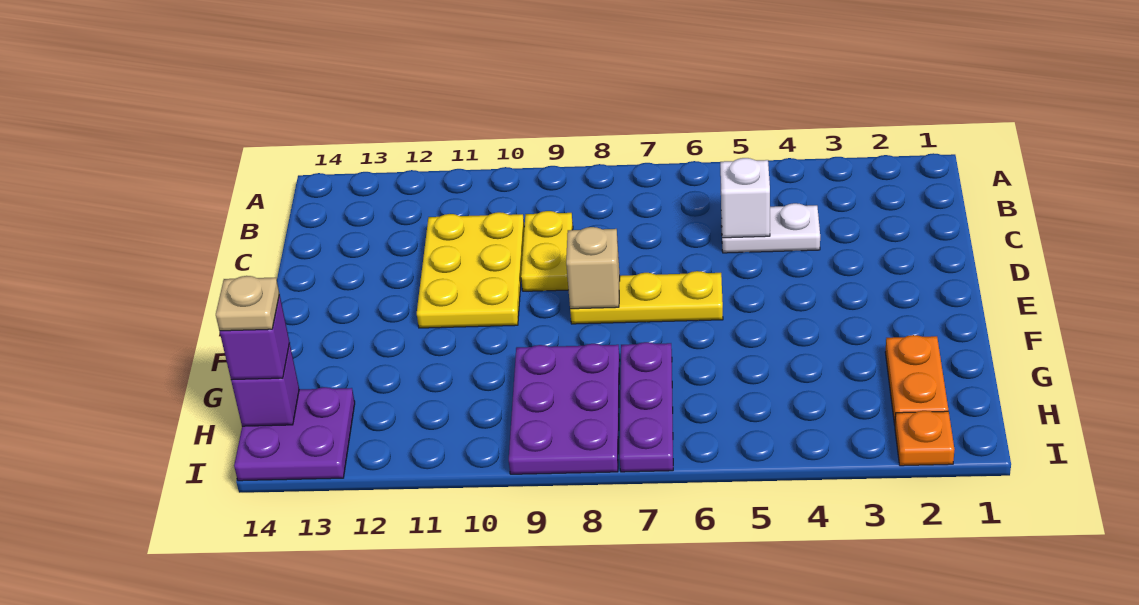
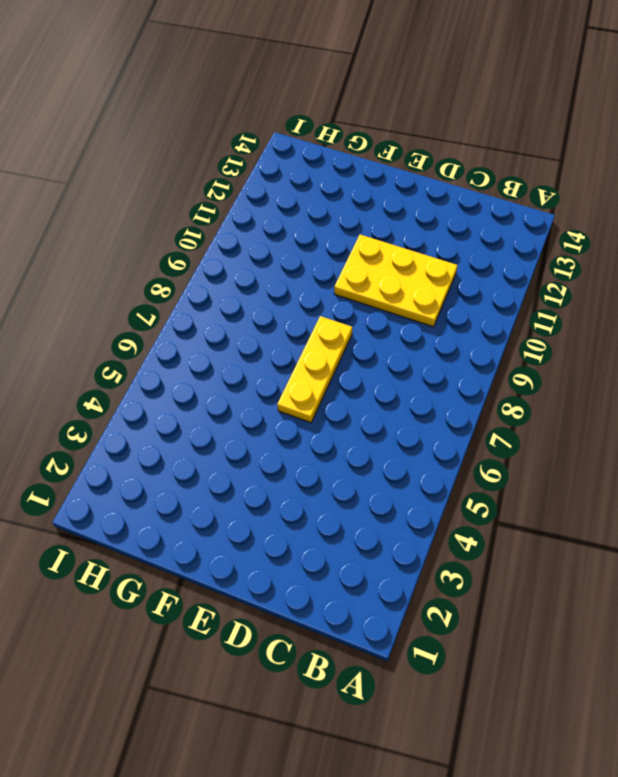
none -> white plate C4:C5 level 1
none -> yellow plate C9:D9 level 1
none -> orange plate G2:H2 level 1

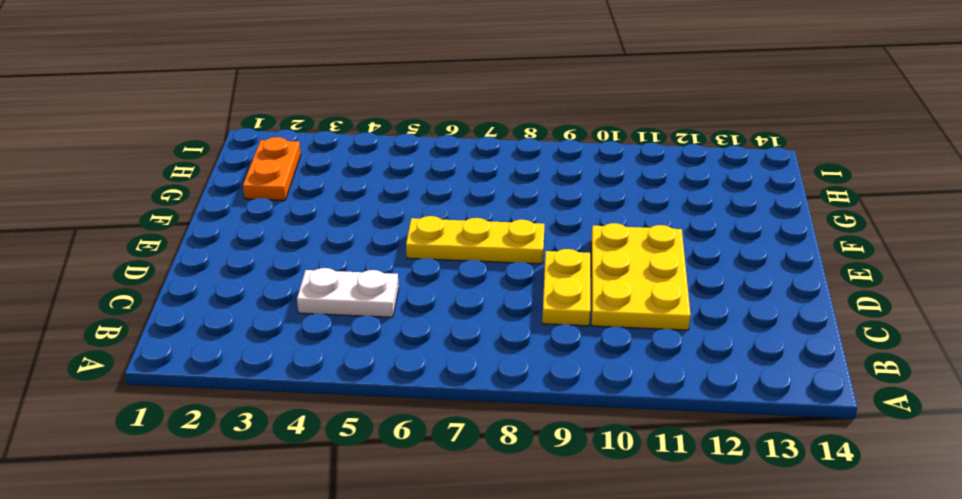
none -> purple plate G7:I7 level 1
none -> purple plate G8:I9 level 1
none -> purple plate H13:I14 level 1

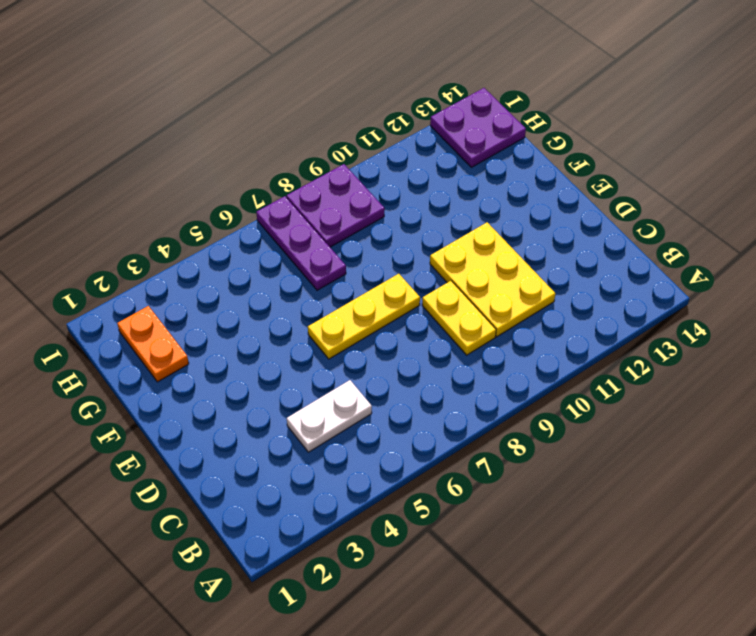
purple plate H8:I9 level 1 -> purple plate G8:I9 level 1
none -> orange plate I2 level 1
none -> white brick C5 level 2
none -> tan brick E8 level 2

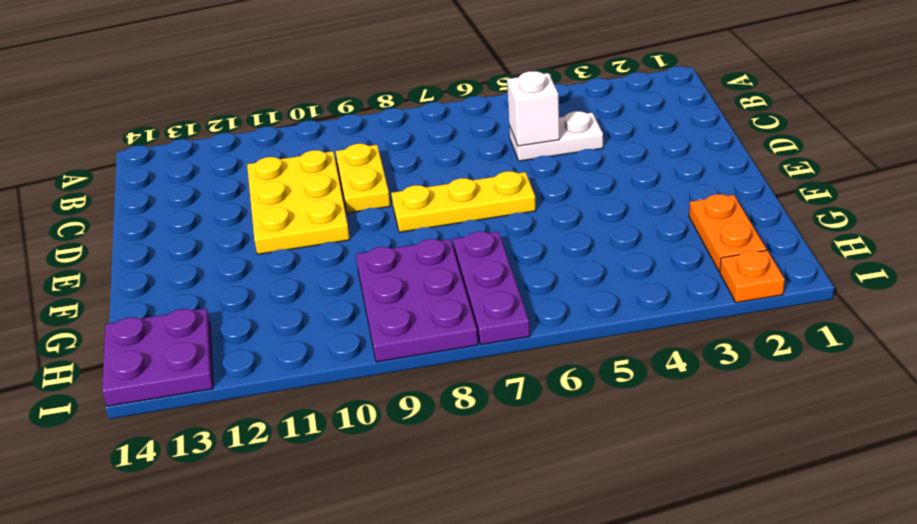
none -> tan brick E8 level 2
none -> purple brick H14 level 2
none -> purple brick H14 level 3

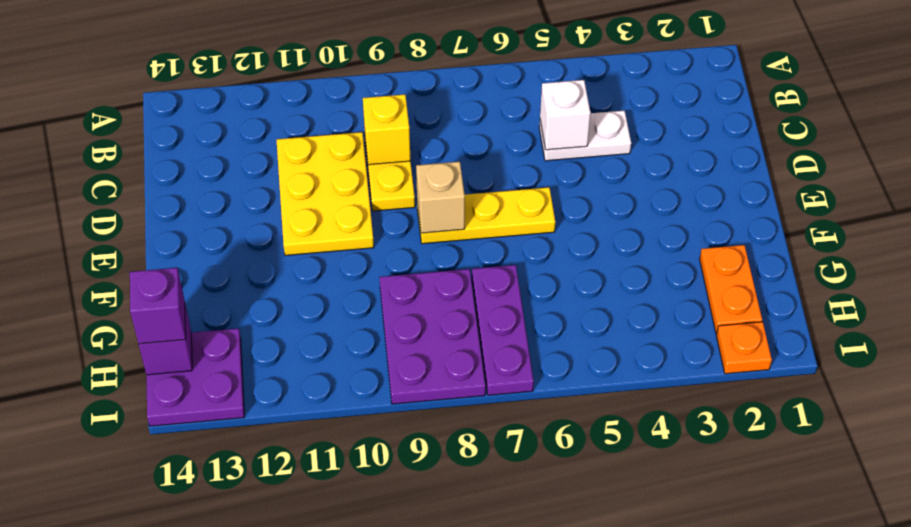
yellow brick C9 level 2 -> none
none -> tan plate H14 level 4

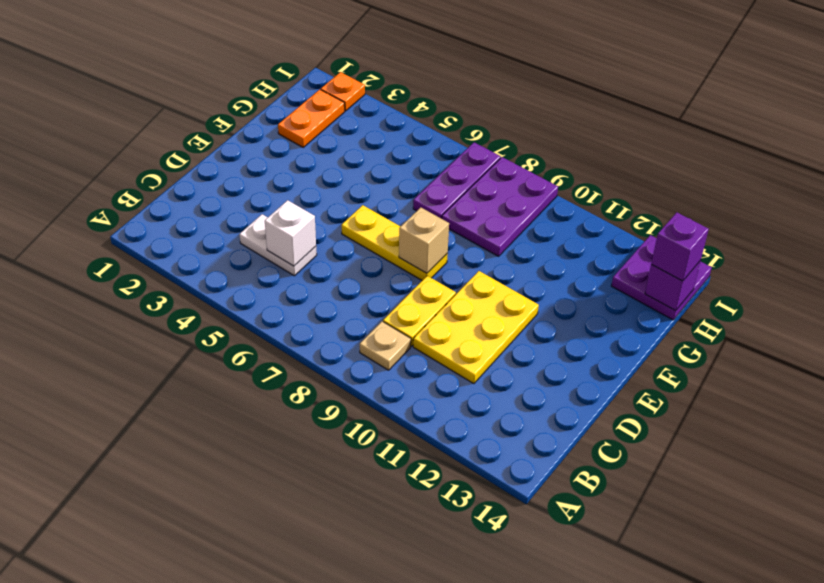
tan plate B9 level 1 -> tan plate H14 level 4

